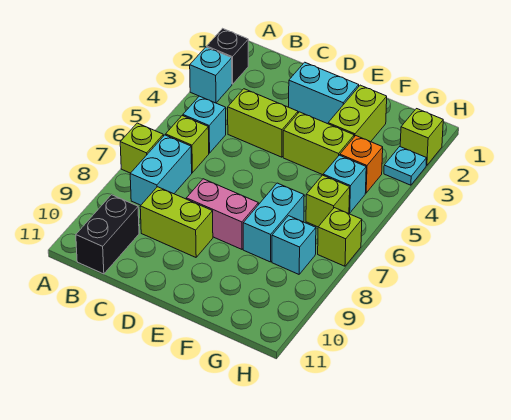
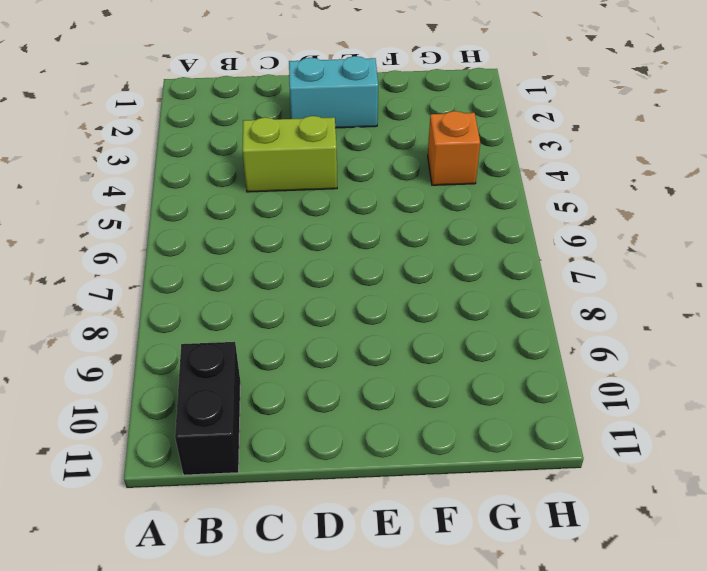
none -> black brick A2 level 1
none -> cyan brick A3 level 1
none -> lime brick A7 level 1

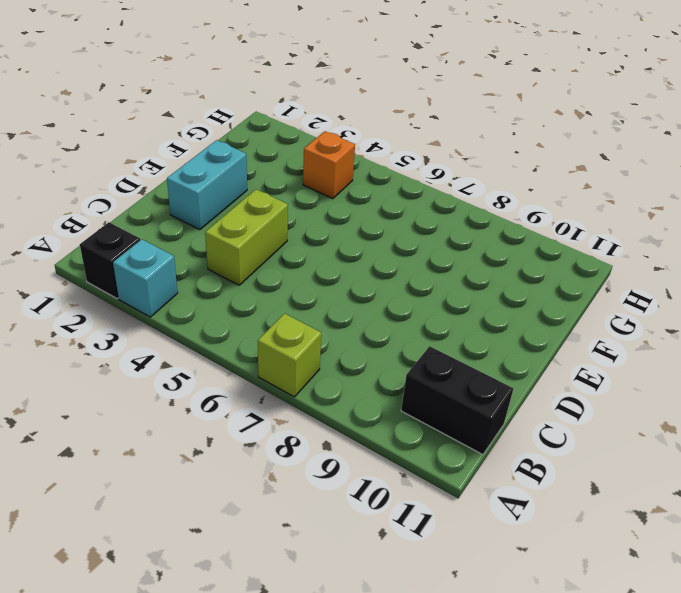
none -> cyan brick B5 level 1
none -> lime brick B6 level 1
none -> cyan brick B7:B8 level 1

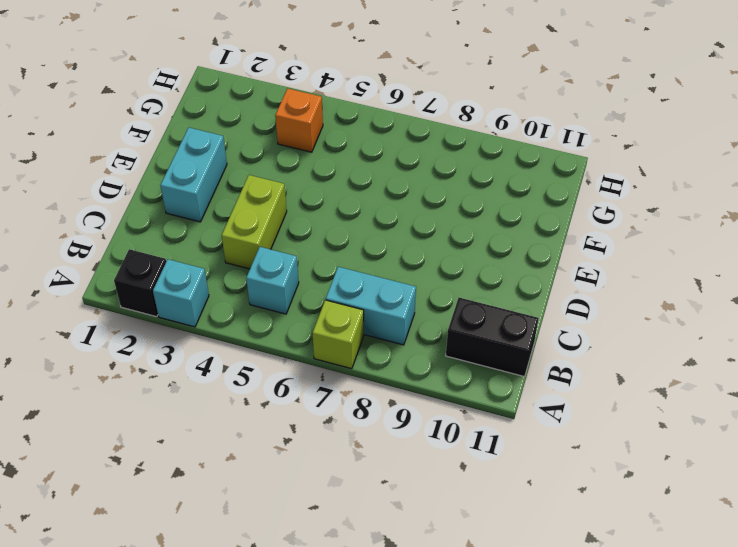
none -> lime brick B6 level 1
none -> lime brick C9:D9 level 1
none -> pink brick D8:E8 level 1

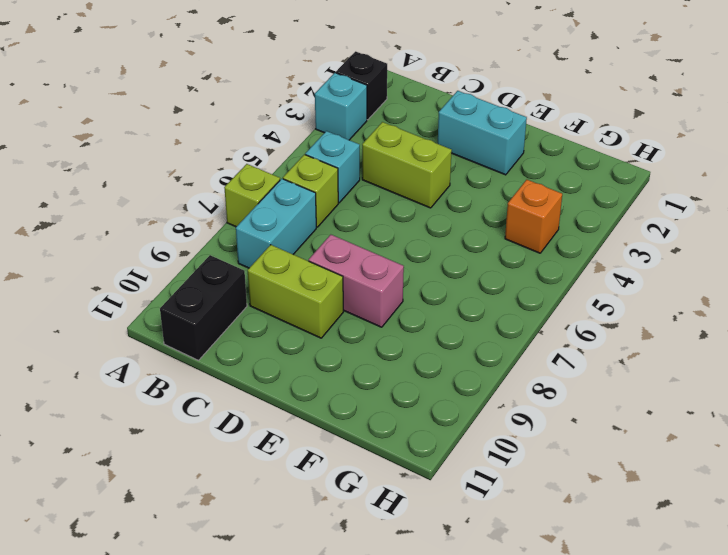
none -> lime brick E4:F4 level 1
none -> lime brick F2:F3 level 1
none -> cyan brick F7:F8 level 1

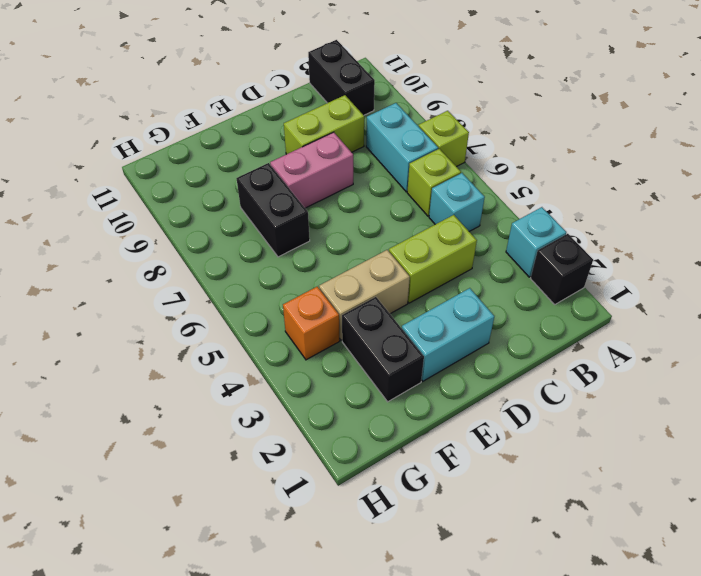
tan brick E4:F4 level 1 -> lime brick E4:F4 level 1
black brick F2:F3 level 1 -> lime brick F2:F3 level 1
black brick F7:F8 level 1 -> cyan brick F7:F8 level 1
none -> cyan brick G5 level 1
none -> lime brick G6 level 1
none -> cyan brick G8 level 1

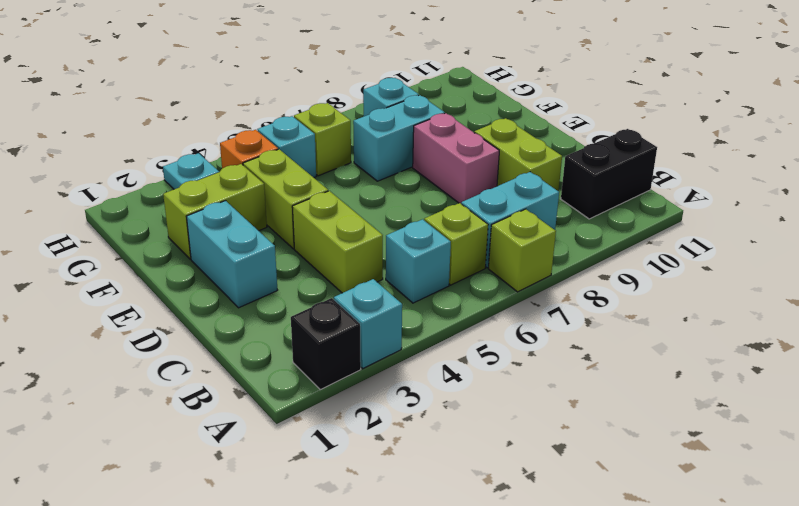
none -> lime brick H2 level 1
none -> lime brick H7 level 1

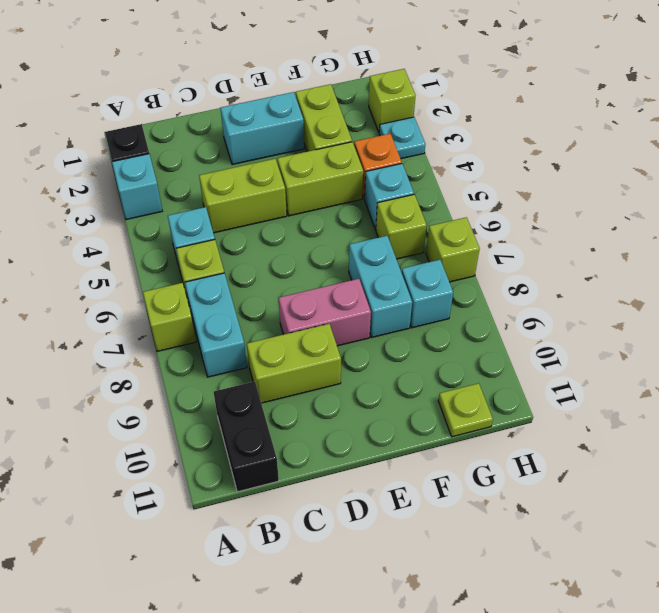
lime plate G11 level 1 -> none

